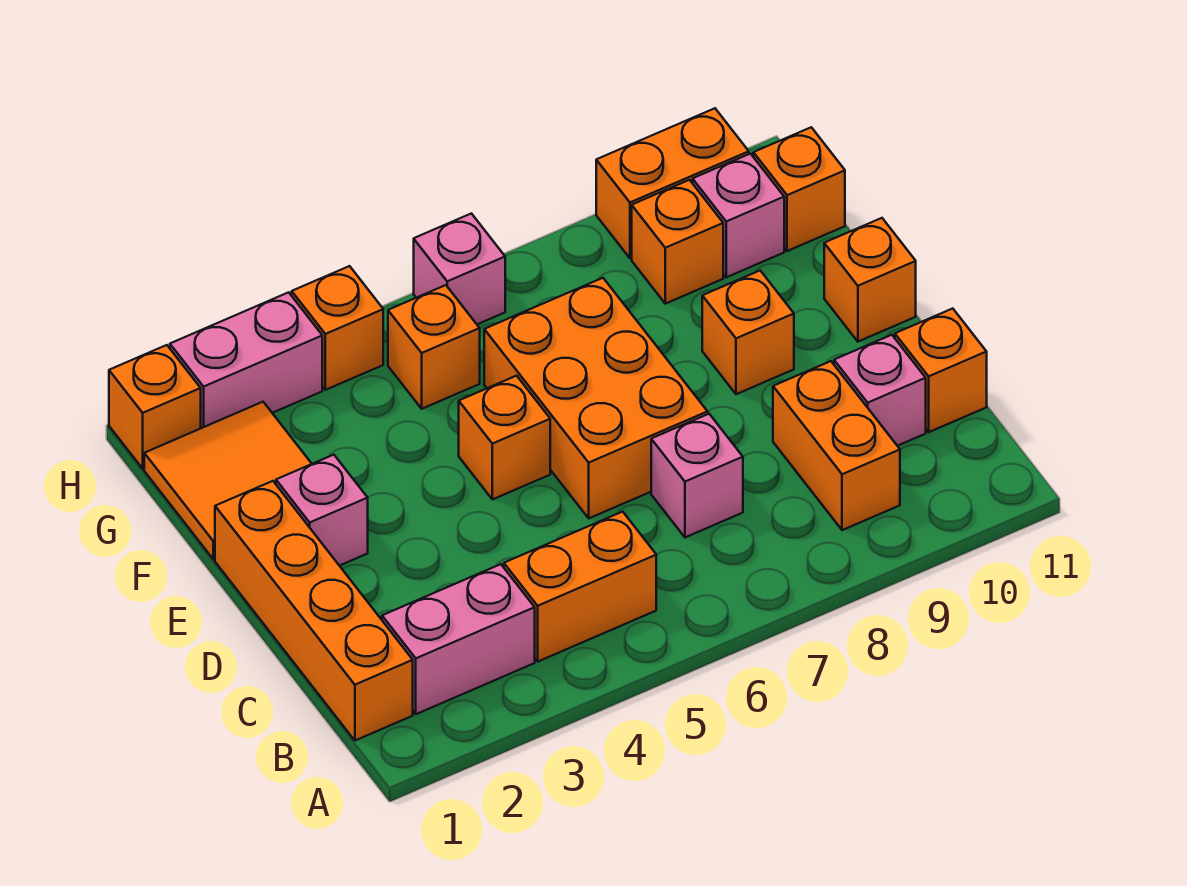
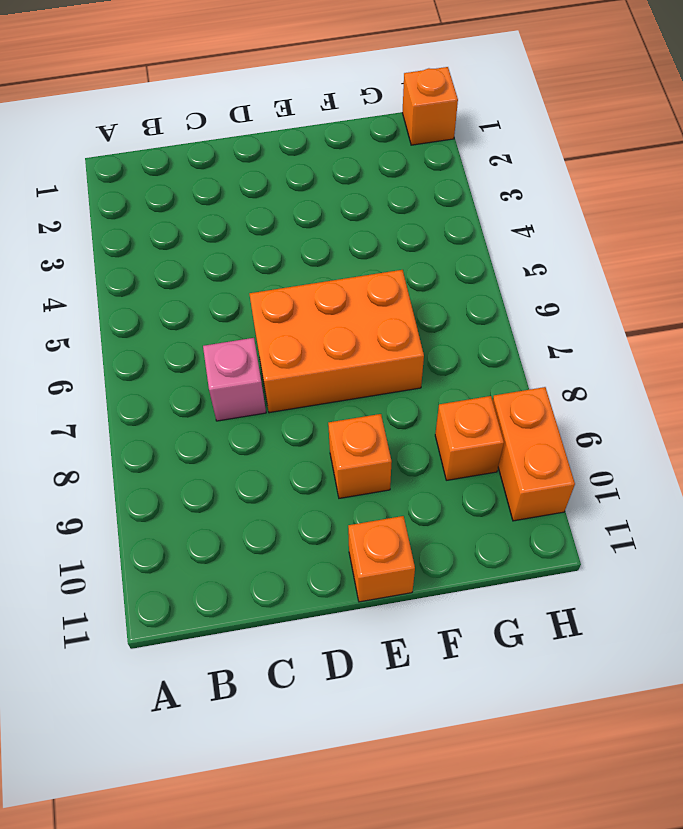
none -> orange brick B1:E1 level 1
none -> pink brick B2:B3 level 1
none -> orange brick B4:B5 level 1

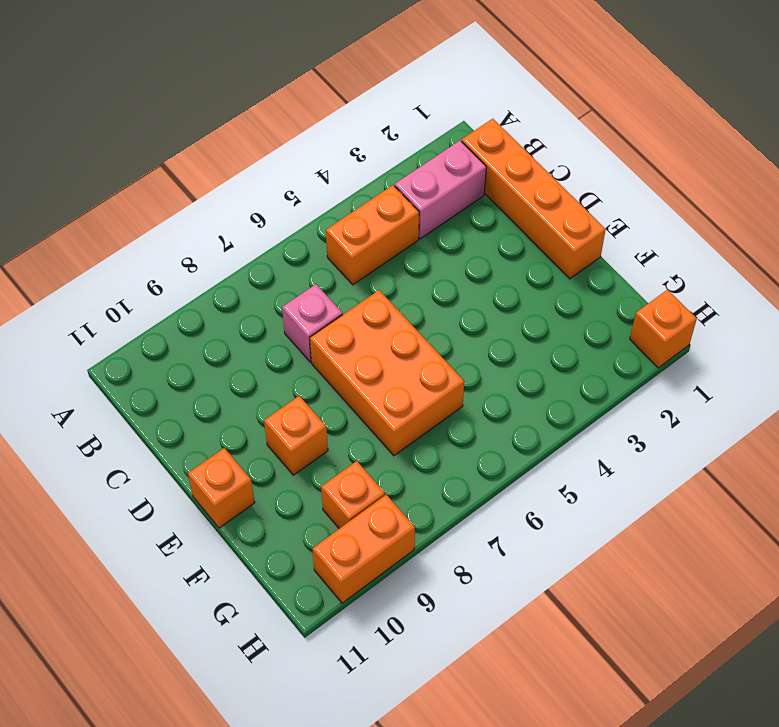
none -> orange brick B9:C9 level 1
none -> pink brick C10 level 1
none -> orange brick C11 level 1

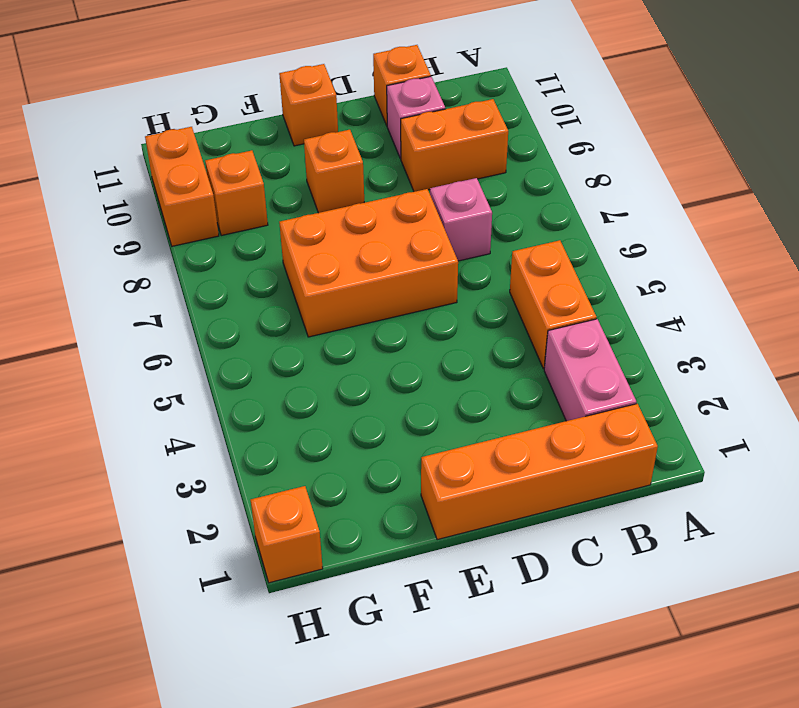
none -> pink brick E2 level 1
none -> orange brick E5 level 1
none -> orange tile F1:G2 level 1

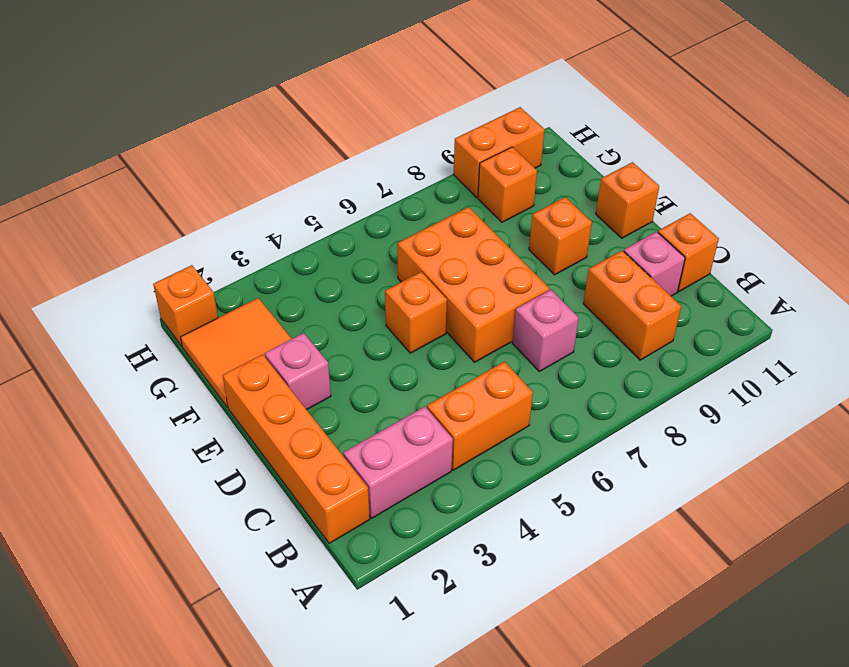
none -> orange brick G5 level 1
none -> pink brick G10 level 1
none -> orange brick G11 level 1

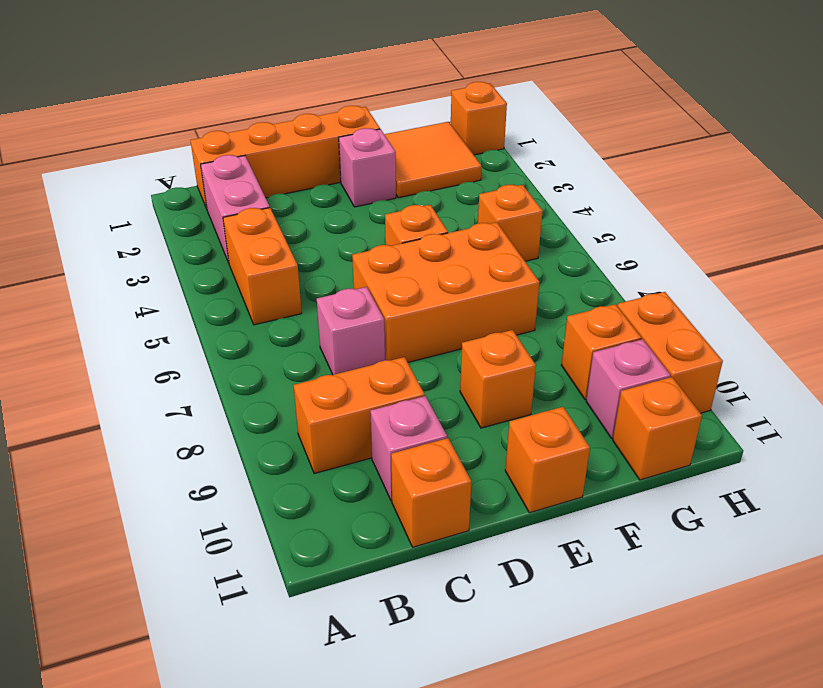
none -> pink brick H2:H3 level 1
none -> orange brick H4 level 1
none -> pink brick H6 level 1

